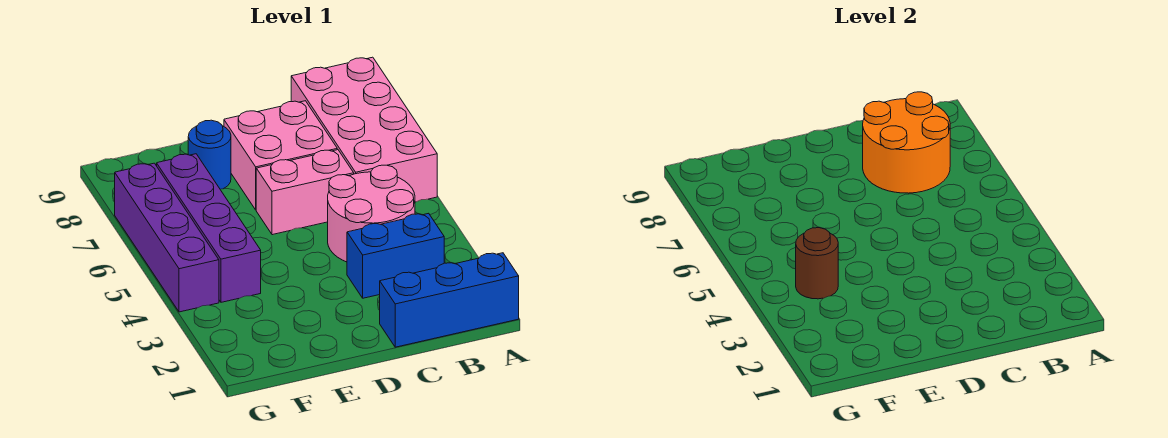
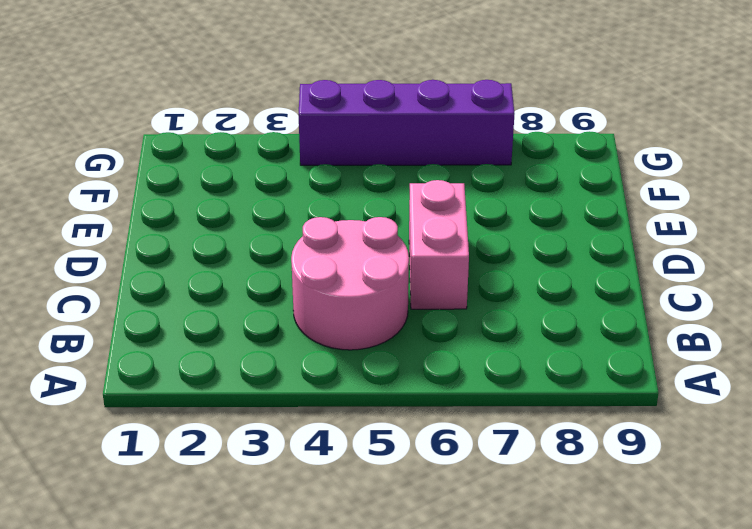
none -> blue brick A1:C1 level 1
none -> pink brick A6:B9 level 1

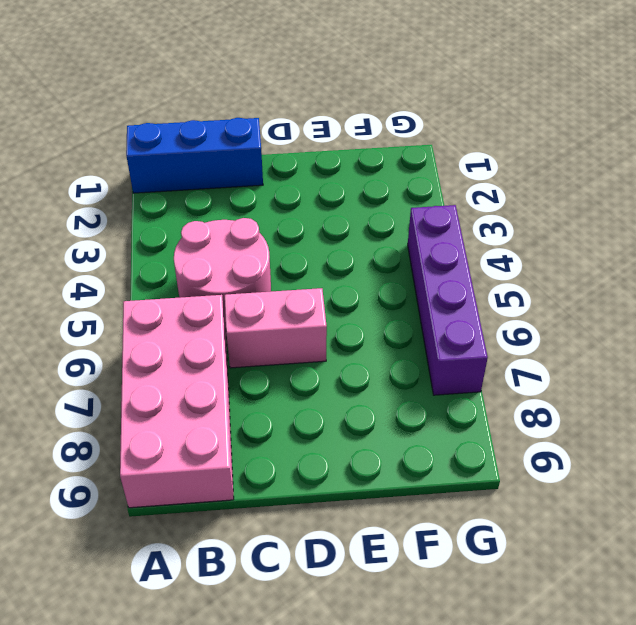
none -> blue brick B3:C3 level 1
none -> pink brick C7:D8 level 1

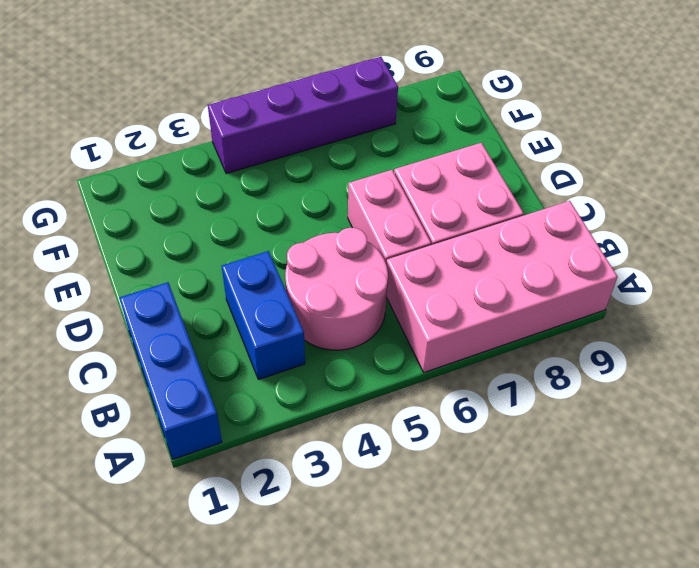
none -> blue round brick E8 level 1
none -> purple brick F4:F7 level 1

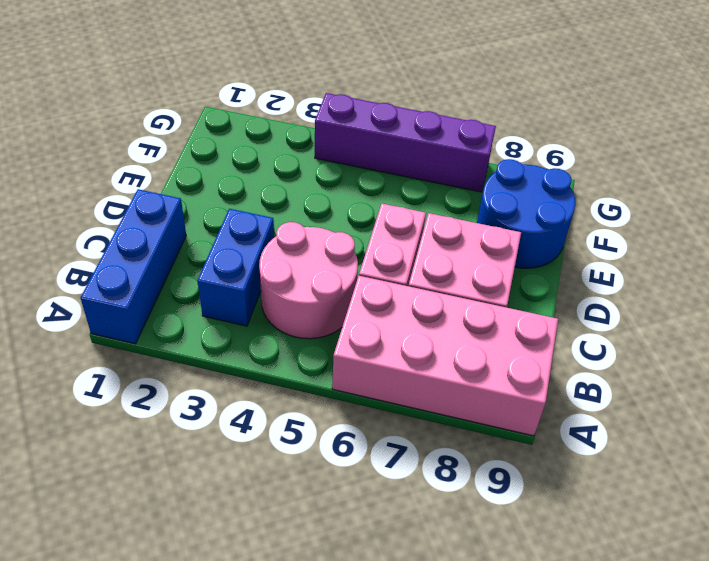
blue round brick E8:F9 level 1 -> blue round brick E8 level 1
none -> purple brick F4:F7 level 1
none -> orange round brick B7:C8 level 2

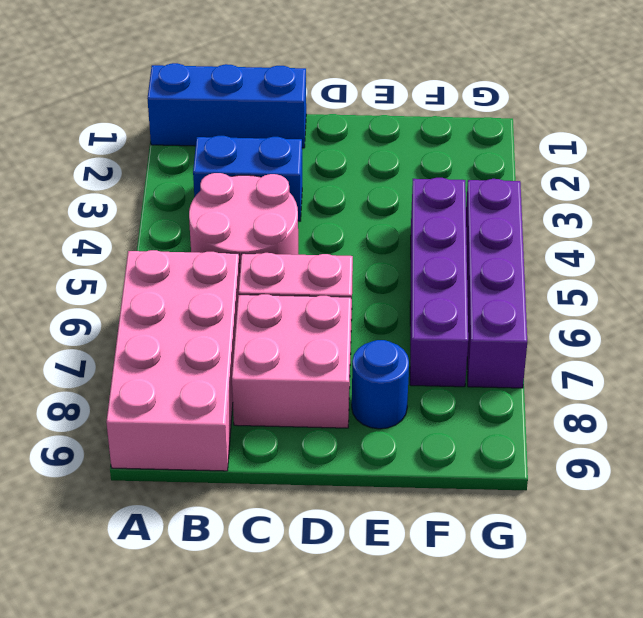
none -> orange round brick B7:C8 level 2
none -> brown round brick F4 level 2

